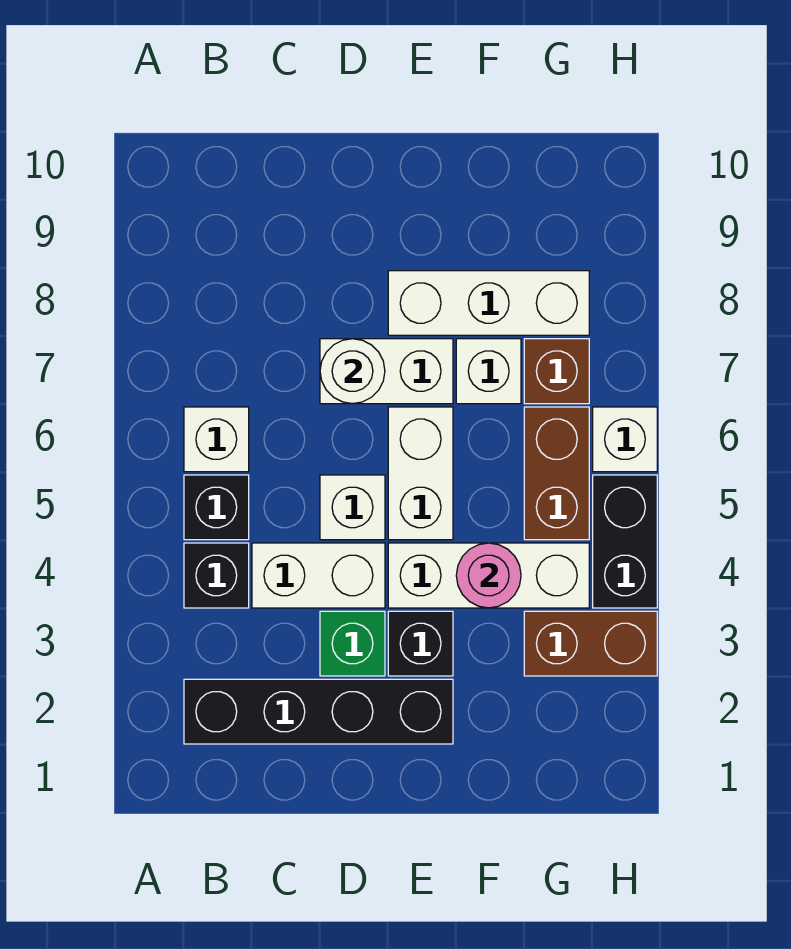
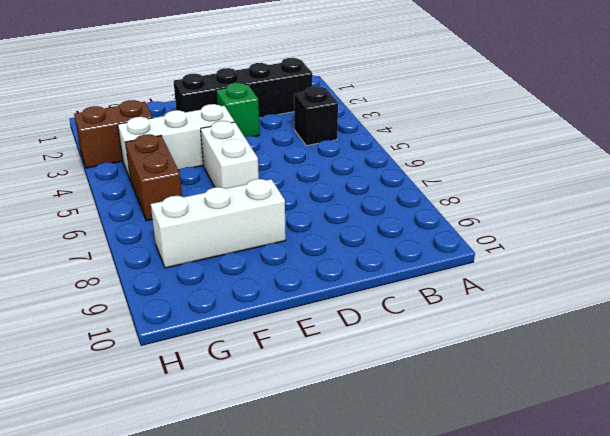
none -> black brick B5 level 1
none -> white brick B6 level 1
none -> white brick C4:D4 level 1

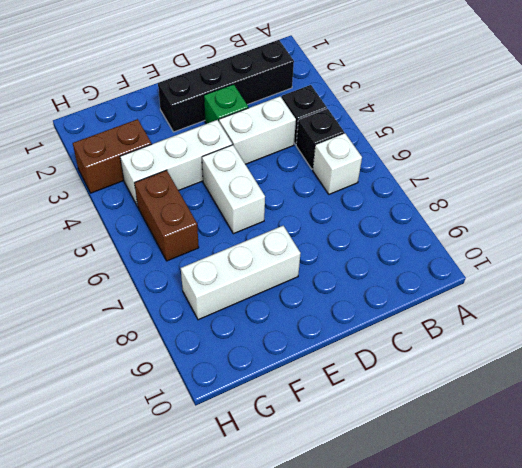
none -> white brick D5 level 1
none -> white brick D7:E7 level 1
none -> black brick E3 level 1

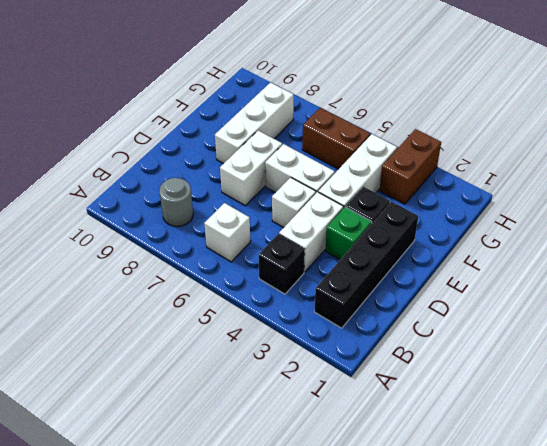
grey round brick B8 level 1 -> none
none -> black brick B5 level 1
none -> white brick F7 level 1
none -> brown brick G7 level 1

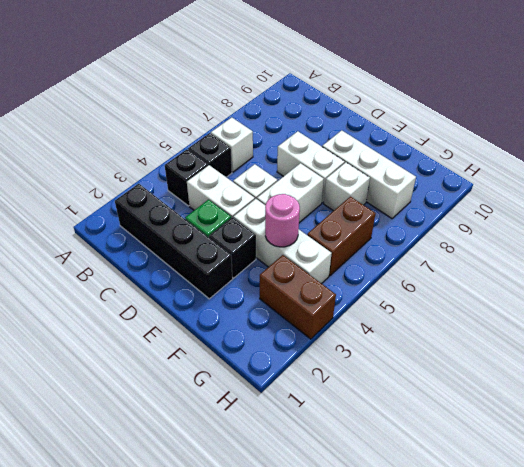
none -> brown brick G7 level 1
none -> black brick H4:H5 level 1
none -> white brick H6 level 1

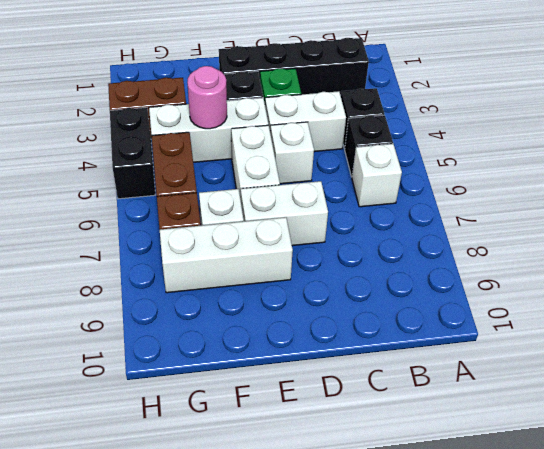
none -> white brick H6 level 1
none -> white round brick D7 level 2

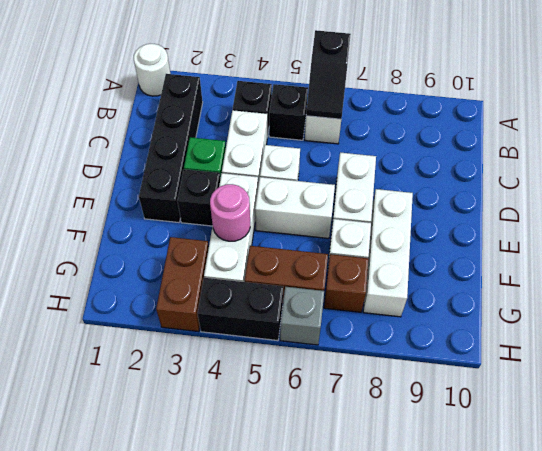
white round brick A1 level 1 -> white round brick D7 level 2
black slope A6:B6 level 2 top A -> none
grey brick H6 level 1 -> white brick H6 level 1

